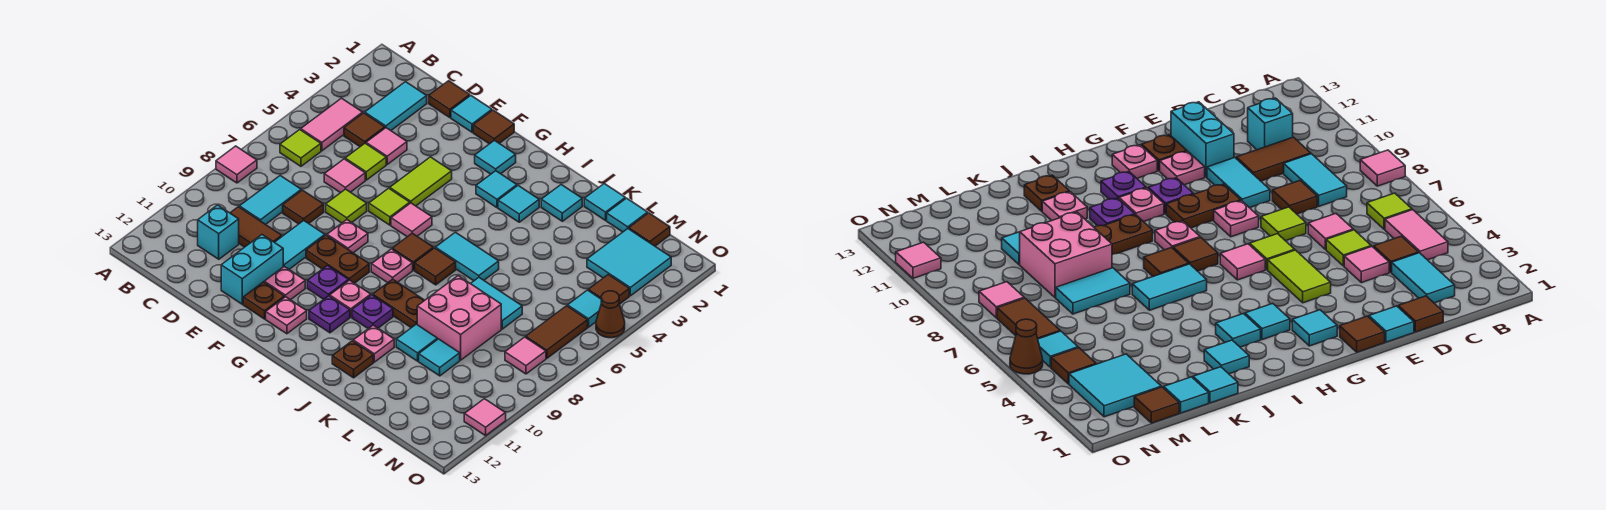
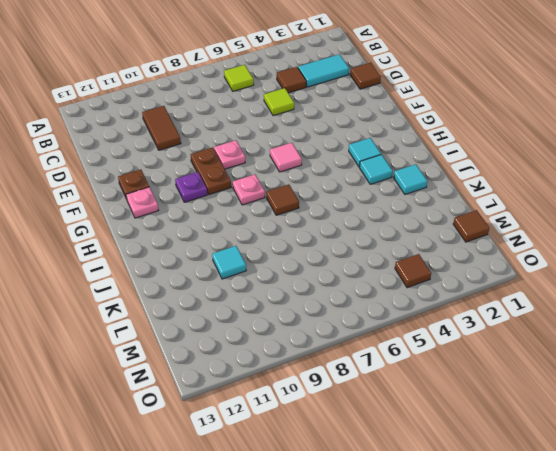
none -> pink tile A8 level 1
none -> pink tile B4:B5 level 1
none -> cyan tile C8:C9 level 1
none -> cyan brick C11 level 1

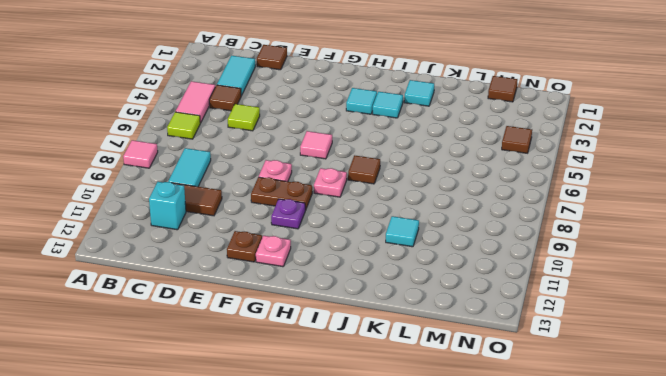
none -> pink tile D4 level 1
none -> pink tile D6 level 1
none -> brown tile D8 level 1
none -> cyan tile E1 level 1

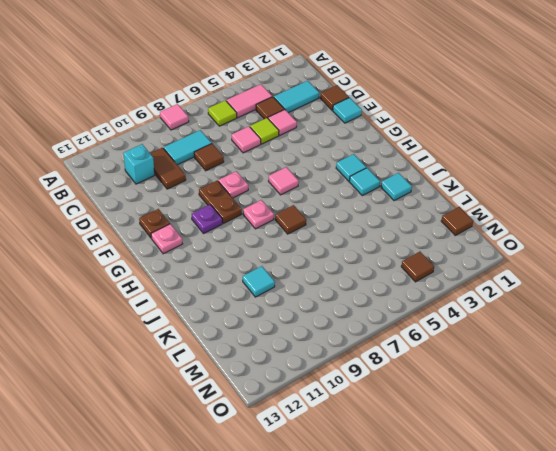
none -> lime tile E7 level 1
none -> cyan tile E9:E10 level 1
none -> cyan brick E11:E12 level 1
none -> brown tile F1 level 1

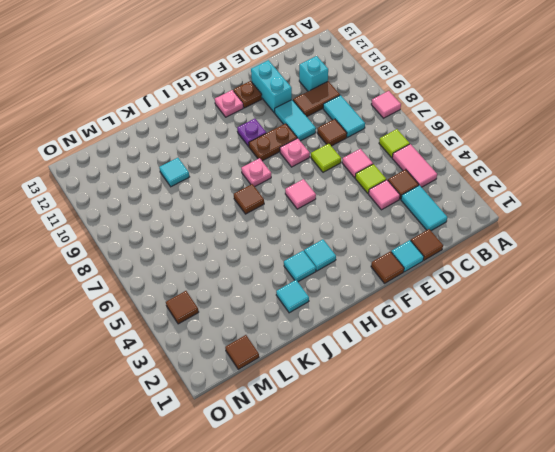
none -> lime tile F4:F5 level 1
none -> lime tile F6 level 1
none -> pink plate F11 level 1
none -> cyan tile G2 level 1

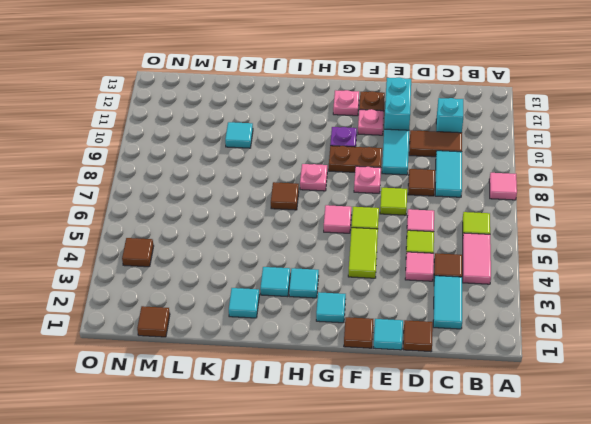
none -> brown tile H7 level 1
none -> pink plate H10 level 1
none -> purple plate H11 level 1
none -> cyan tile I6:J6 level 1

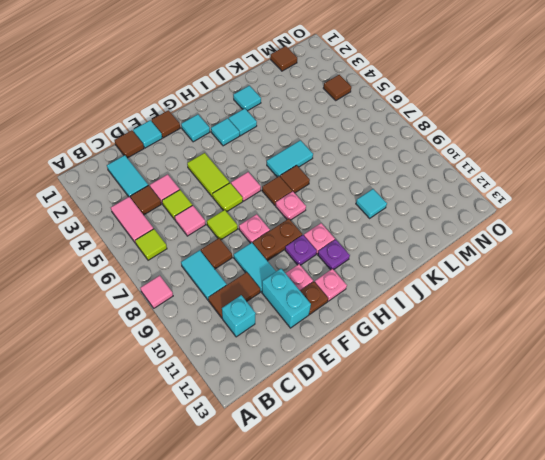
none -> brown plate I9:J9 level 1
none -> purple plate I10 level 1
none -> pink plate J11 level 1
none -> brown plate J12 level 1

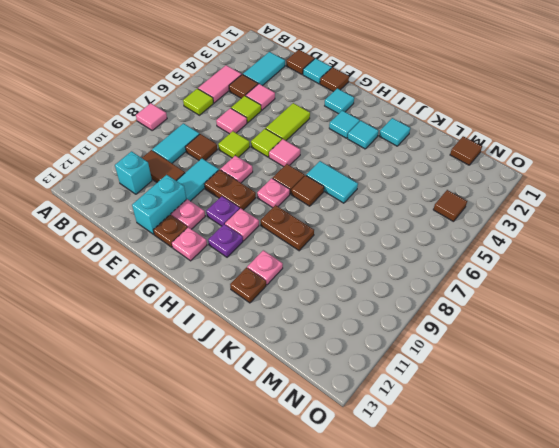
none -> purple plate I10 level 1
none -> cyan tile K1 level 1
none -> cyan tile K7:L7 level 1
none -> pink brick K8:L9 level 1

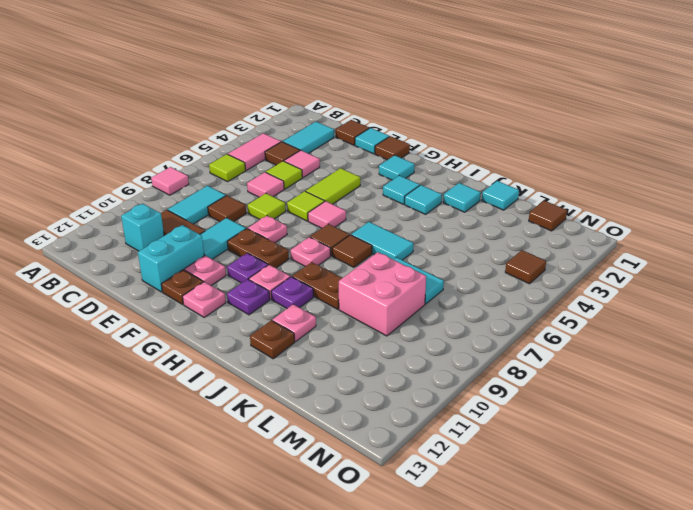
none -> cyan tile K10 level 1
none -> cyan tile L1 level 1
none -> cyan tile L10 level 1
none -> cyan tile M2:N3 level 1

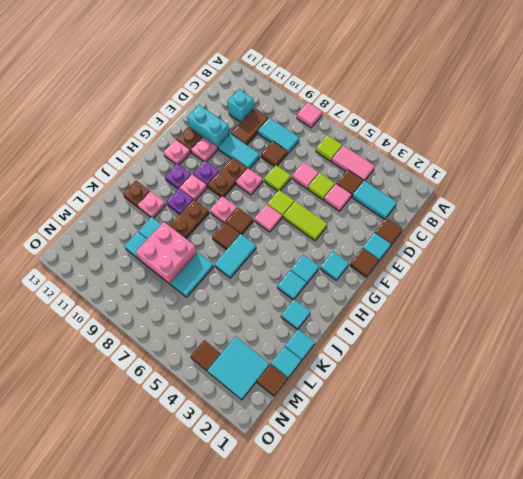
none -> cyan tile N5 level 1
none -> brown tile N6:N7 level 1
none -> pink tile N8 level 1
none -> brown cone O5 level 1

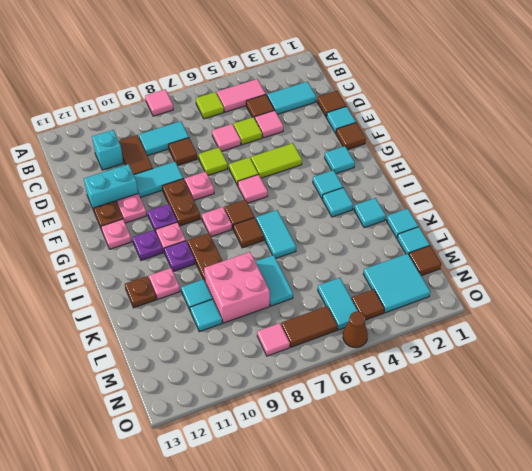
cyan tile M5:N5 level 1 -> cyan tile N5 level 1
none -> pink tile O11 level 1

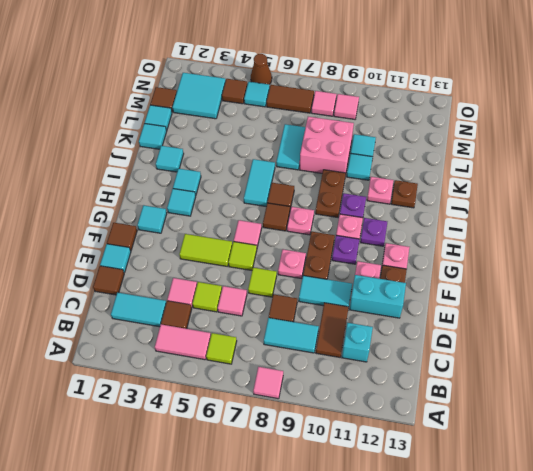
pink tile N9 level 1 -> pink tile O11 level 1

